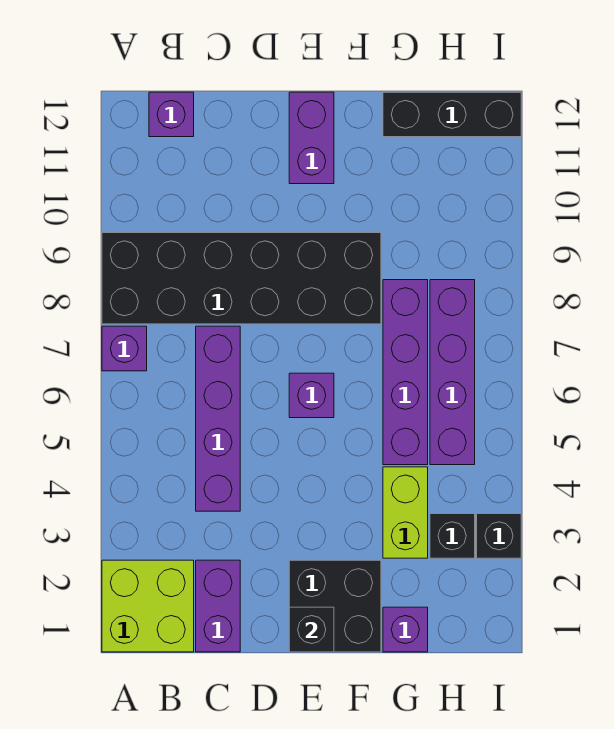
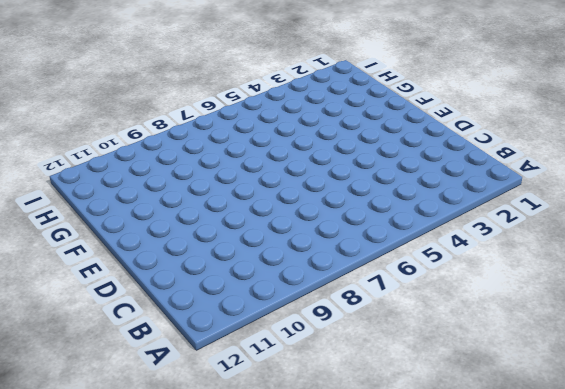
none -> lime brick A1:B2 level 1
none -> purple brick A7 level 1
none -> black brick A8:F9 level 1

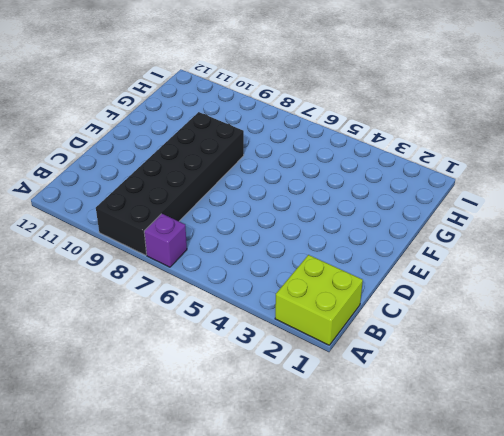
none -> purple brick B12 level 1
none -> purple brick C1:C2 level 1
none -> purple brick C4:C7 level 1

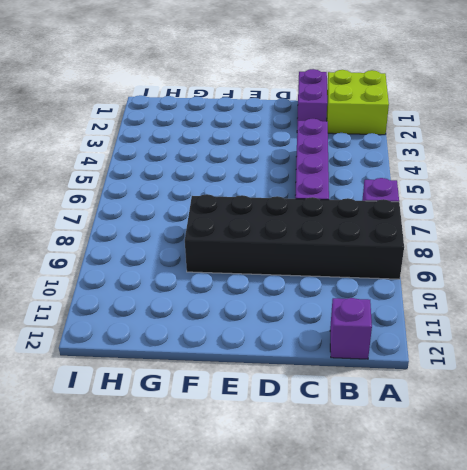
none -> black brick E1:F2 level 1
none -> purple brick E6 level 1
none -> purple brick E11:E12 level 1

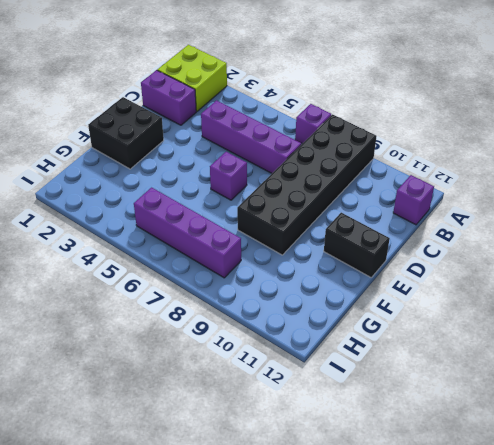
black brick E11:E12 level 1 -> purple brick E11:E12 level 1
none -> purple brick G1 level 1
none -> lime brick G3:G4 level 1
none -> purple brick G5:G8 level 1

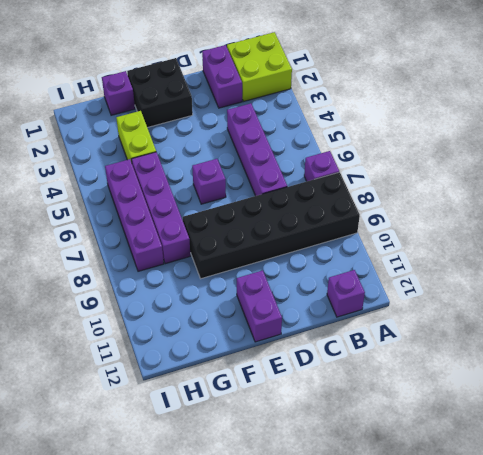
none -> black brick G12:I12 level 1
none -> black brick H3 level 1
none -> black brick I3 level 1

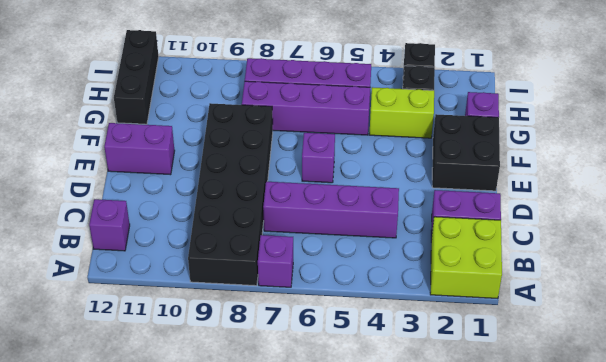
none -> black brick E1 level 2

